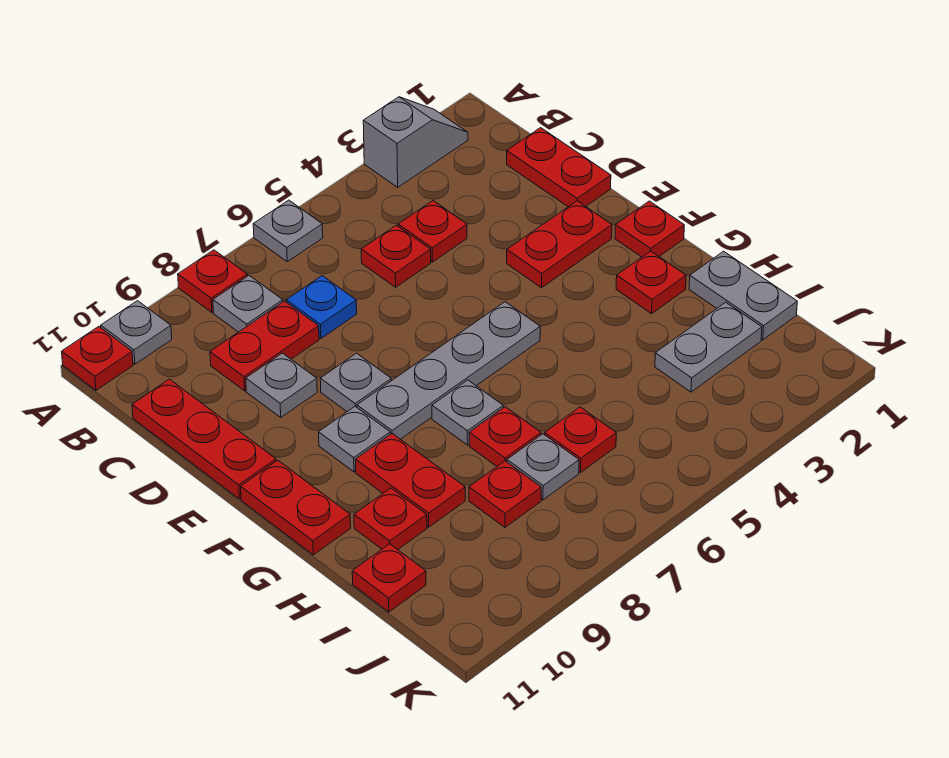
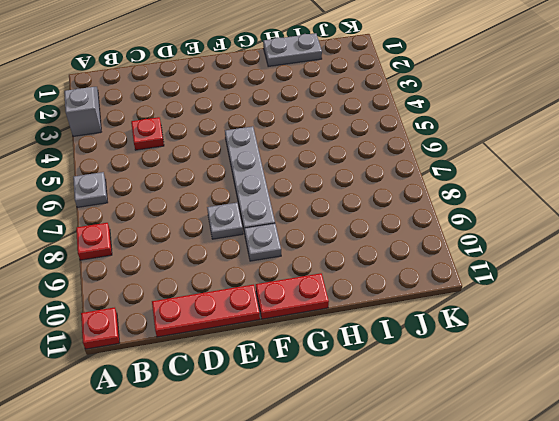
none -> grey plate A10 level 1
none -> grey plate B8 level 1
none -> red plate C1:D1 level 1
none -> red plate C5 level 1

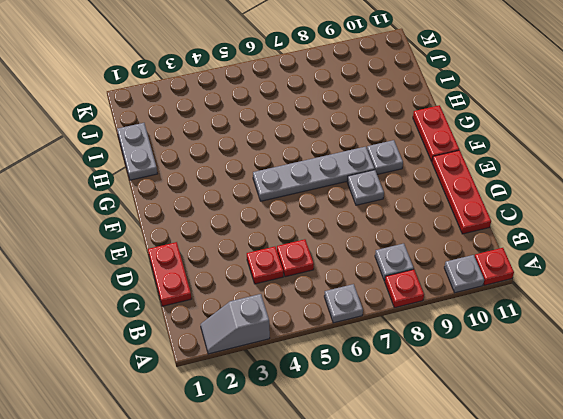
none -> blue plate C7 level 1
none -> red plate C8:C9 level 1
none -> grey plate D9 level 1
none -> red plate E2:E3 level 1

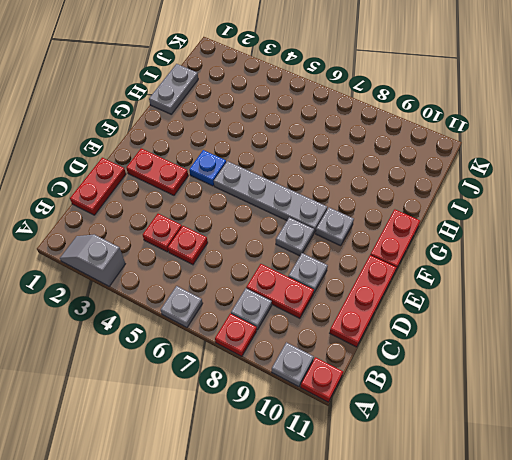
blue plate F4 level 1 -> blue plate C7 level 1
none -> red plate F1 level 1
none -> red plate G2 level 1
none -> grey plate G7 level 1
none -> red plate G9:H9 level 1

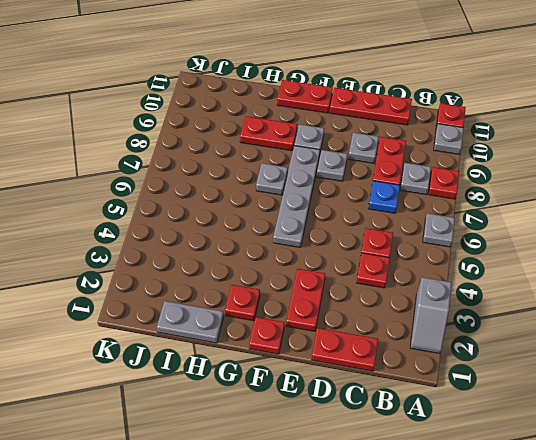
none -> red plate H7 level 1
none -> red plate H10 level 1
none -> grey plate I2:I3 level 1
none -> red plate I6 level 1

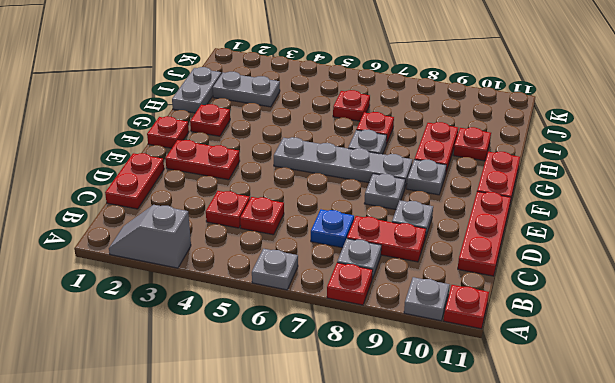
none -> grey plate I7 level 1
none -> red plate I8 level 1
none -> red plate I11 level 1

